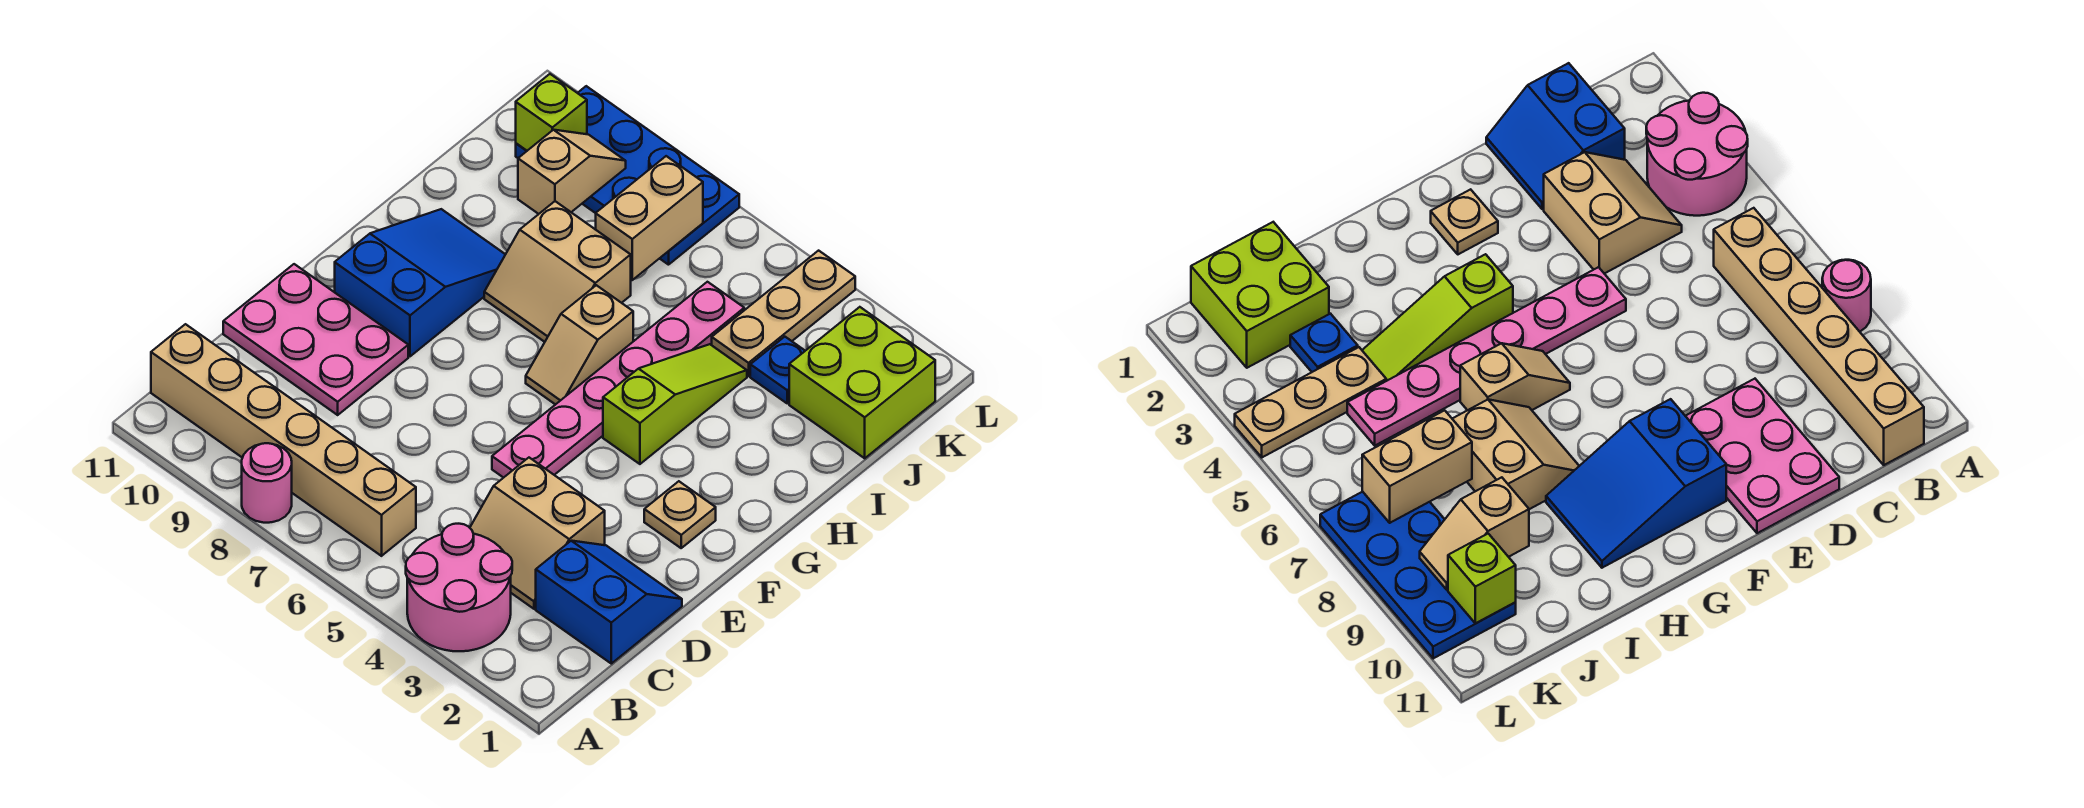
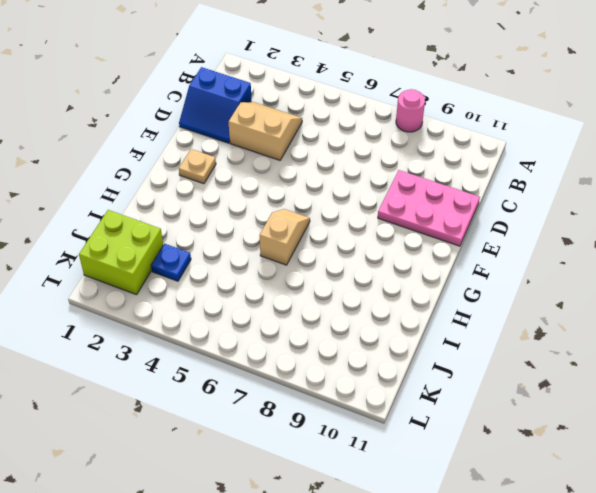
none -> pink round brick A3:B4 level 1
none -> tan brick B6:B11 level 1
none -> pink plate E5:J5 level 1

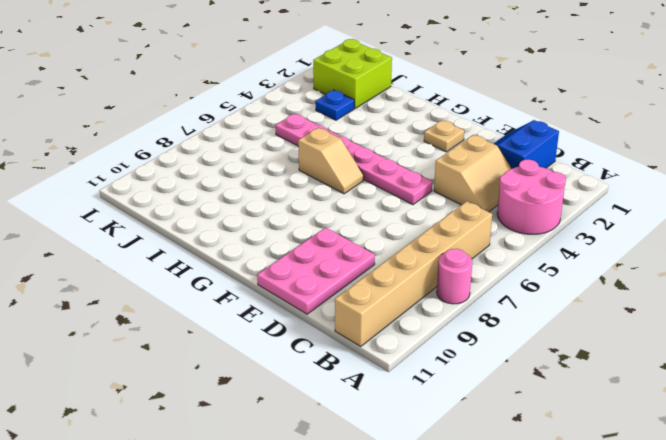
none -> blue slope F9:H10 level 1 top F
none -> lime slope G4:I4 level 1 top G
none -> tan slope H7:I8 level 1 top I

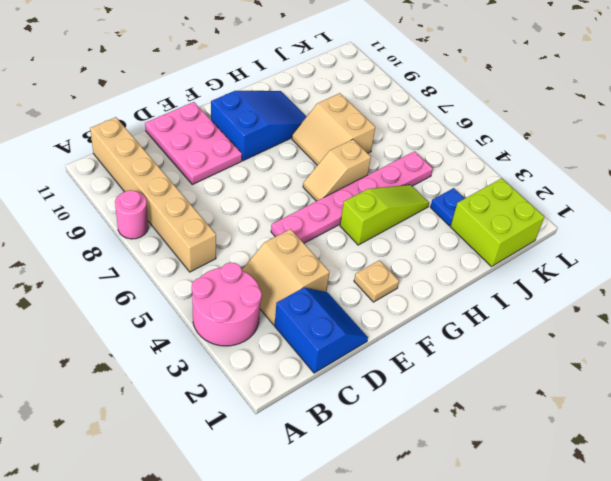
none -> tan plate J4:L4 level 1
none -> blue plate K7:L10 level 1
none -> tan brick J7:K7 level 2

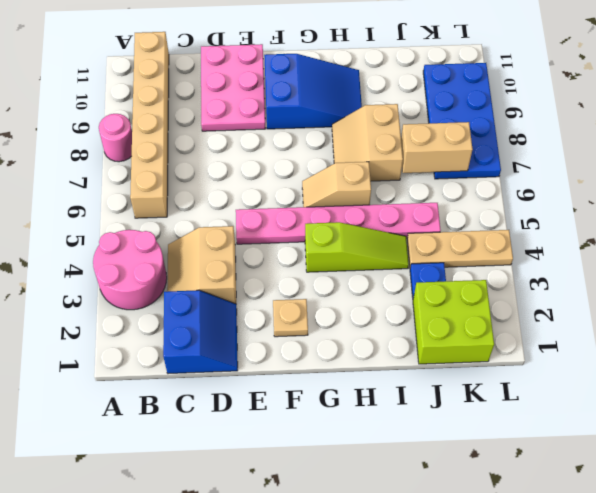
none -> tan slope J9:K9 level 2 top J
none -> lime brick K10 level 2

